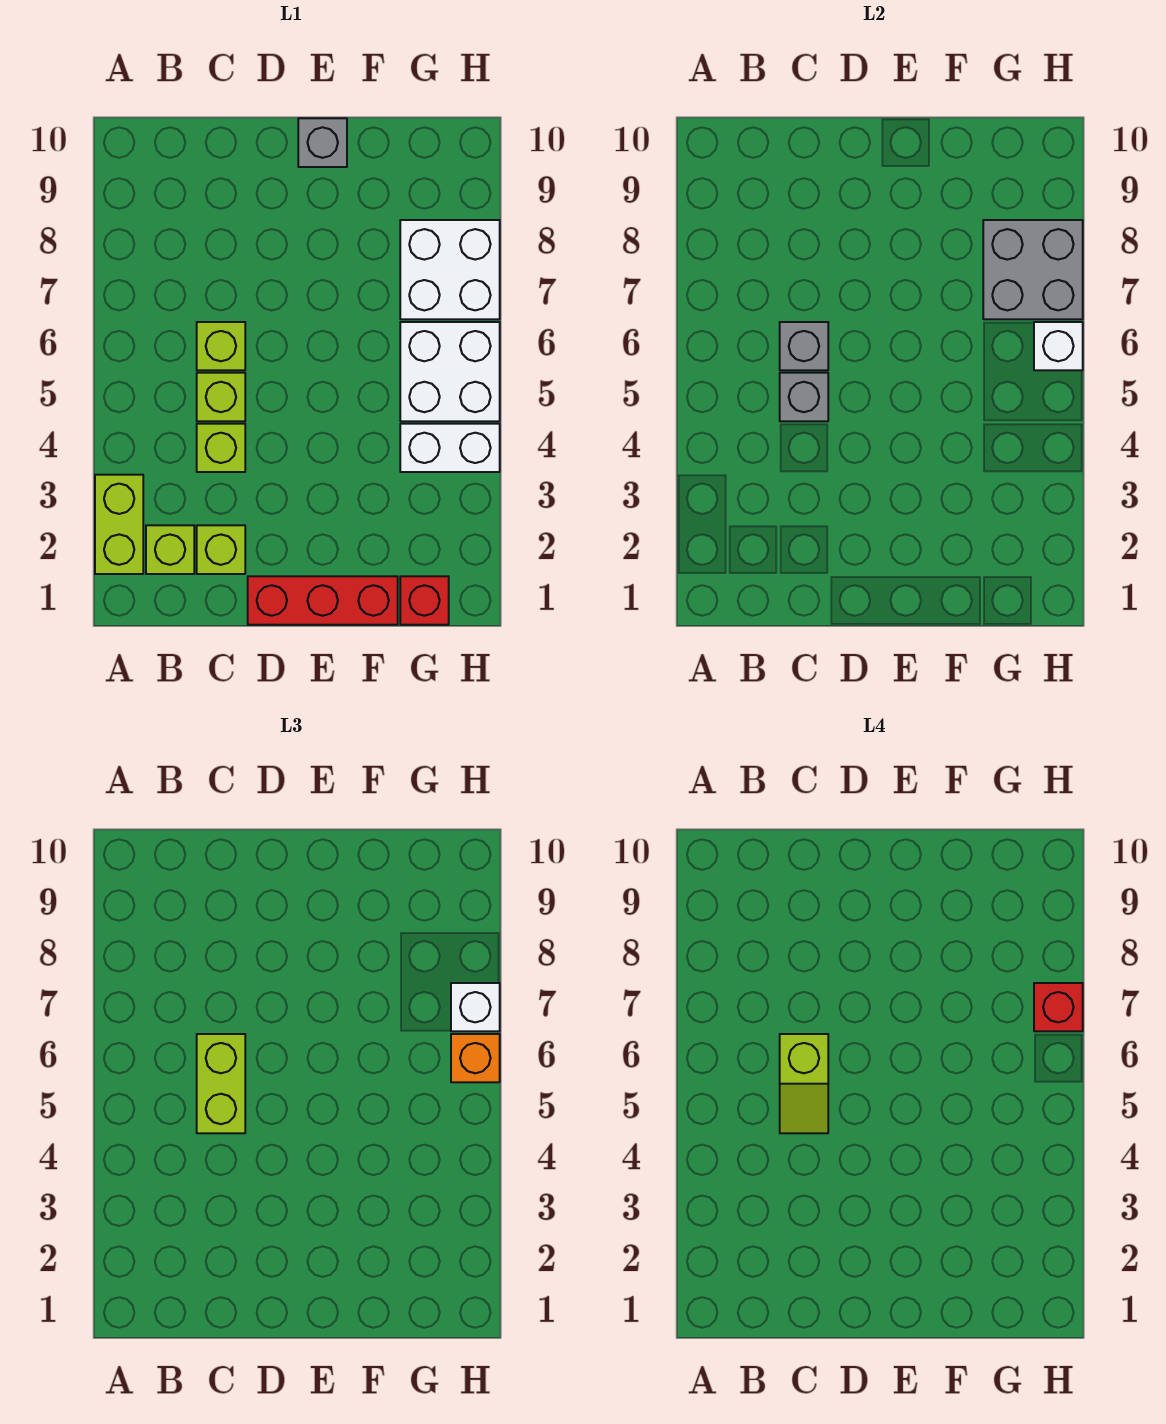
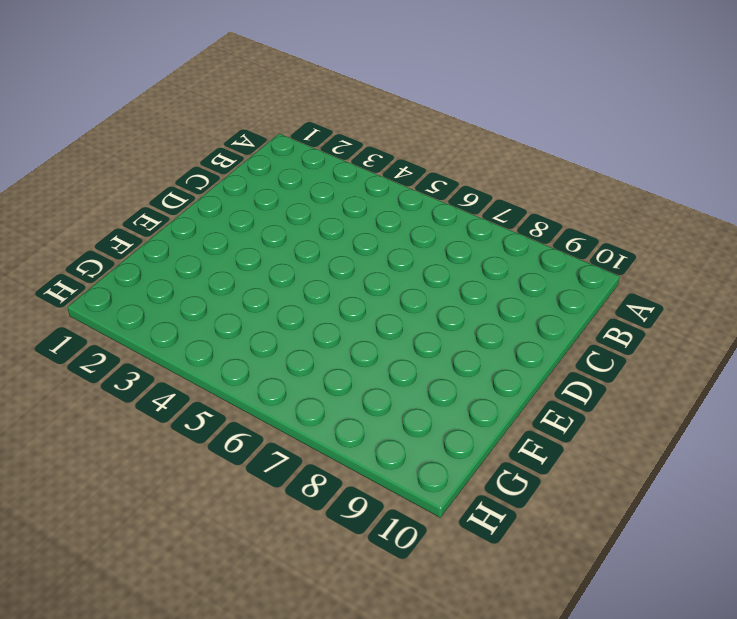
none -> lime brick A2:A3 level 1
none -> lime brick B2 level 1
none -> lime brick C2 level 1

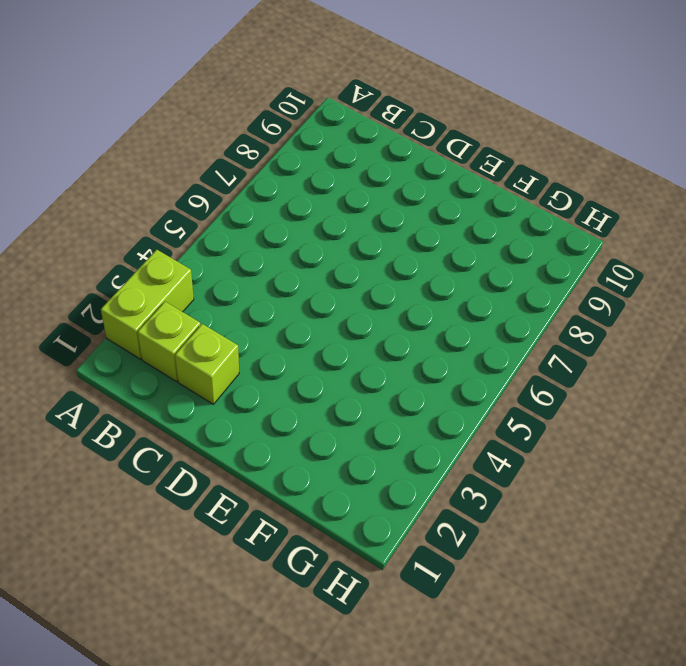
none -> lime brick C4 level 1
none -> lime brick C5 level 1
none -> lime brick C6 level 1

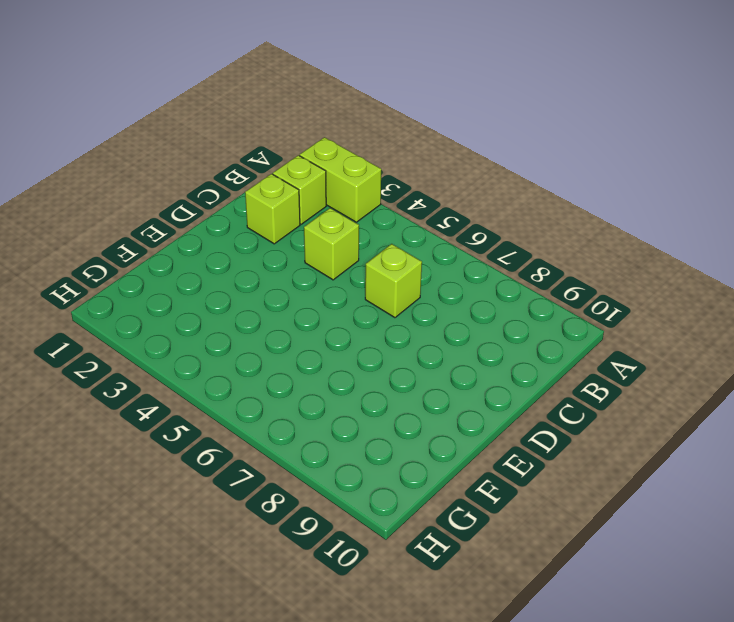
none -> lime brick C5 level 1
none -> red brick D1:F1 level 1
none -> grey brick E10 level 1

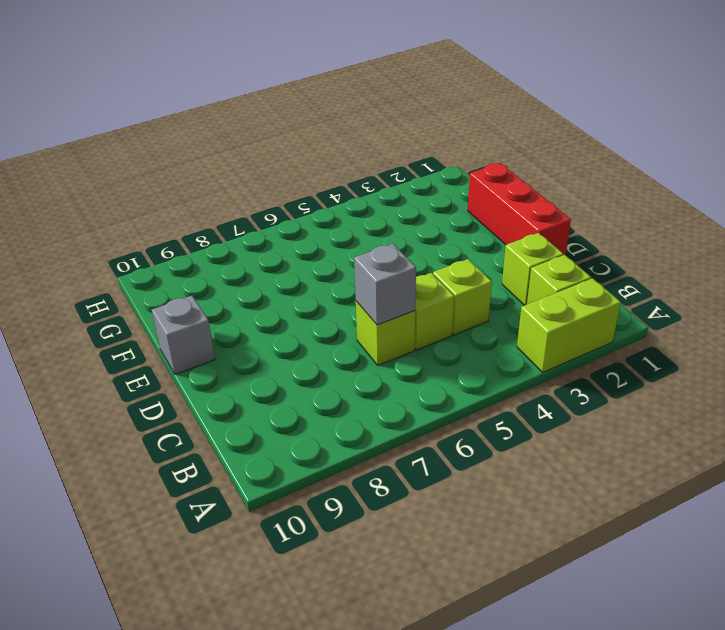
none -> red brick G1 level 1
none -> white brick G4:H4 level 1
none -> white brick G5:H6 level 1

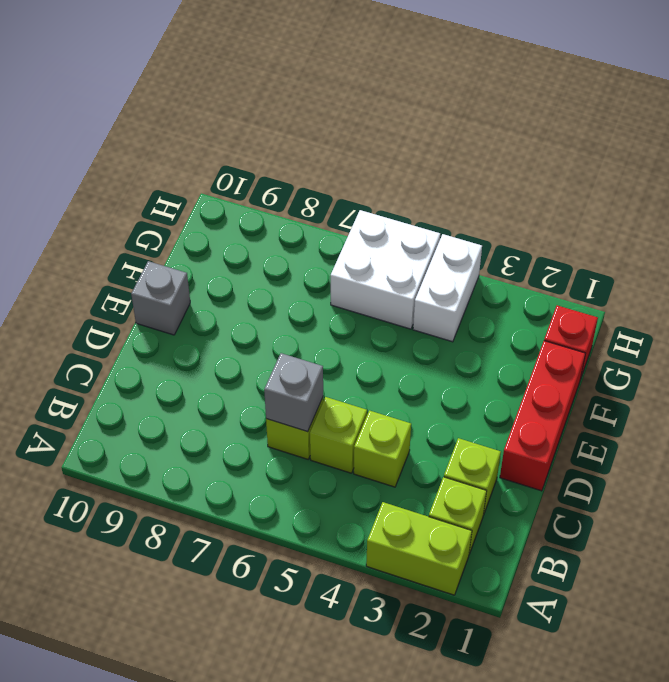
none -> white brick G7:H8 level 1
none -> grey brick C5 level 2
none -> grey brick G7:H8 level 2

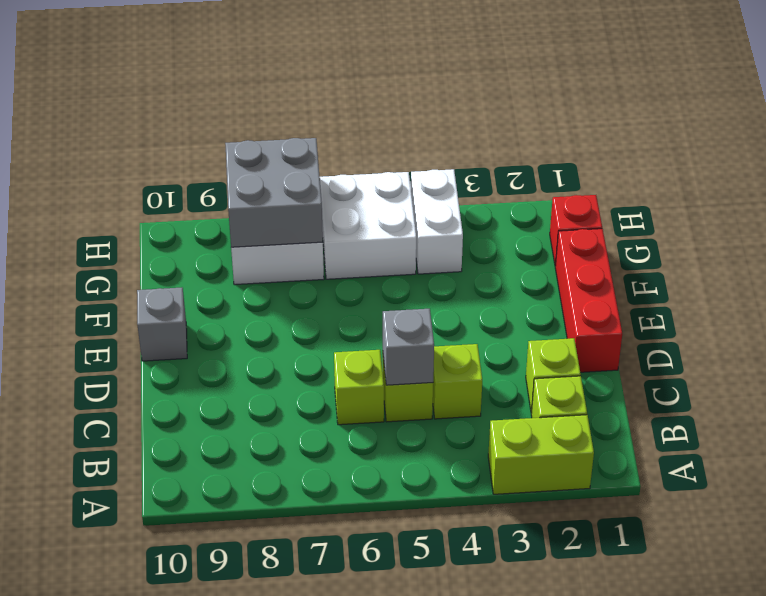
none -> grey brick C6 level 2
none -> white brick H6 level 2
none -> lime brick C5:C6 level 3

